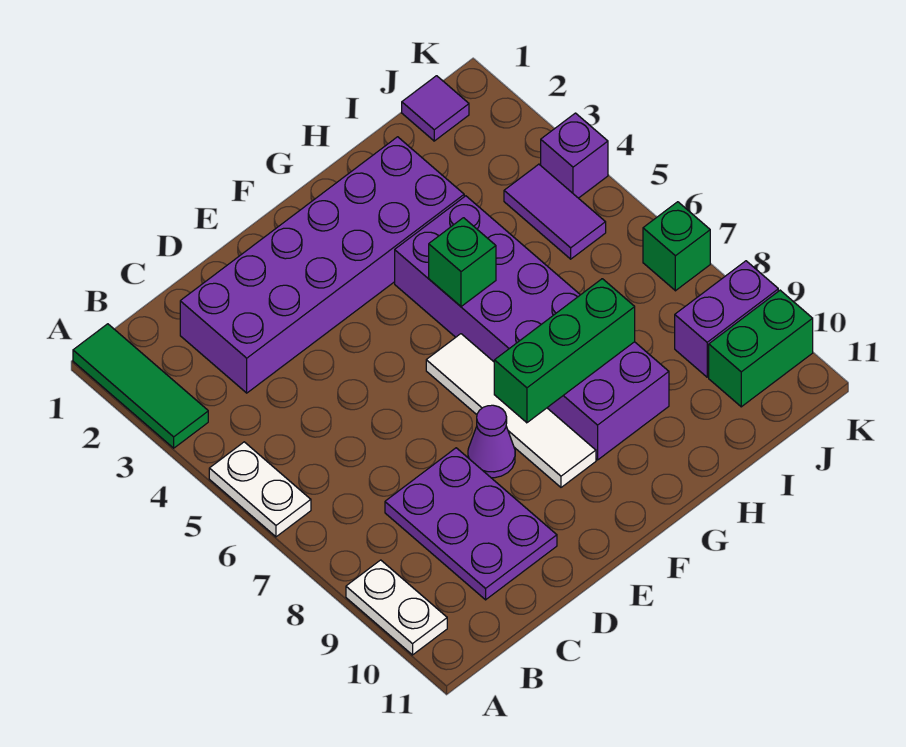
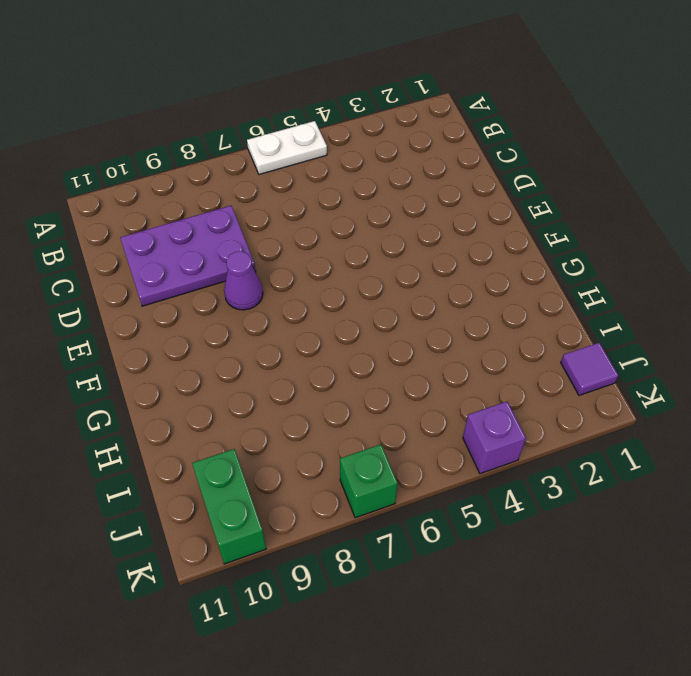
none -> green tile A1:A3 level 1
none -> white plate A9:A10 level 1
none -> purple brick C2:H3 level 1

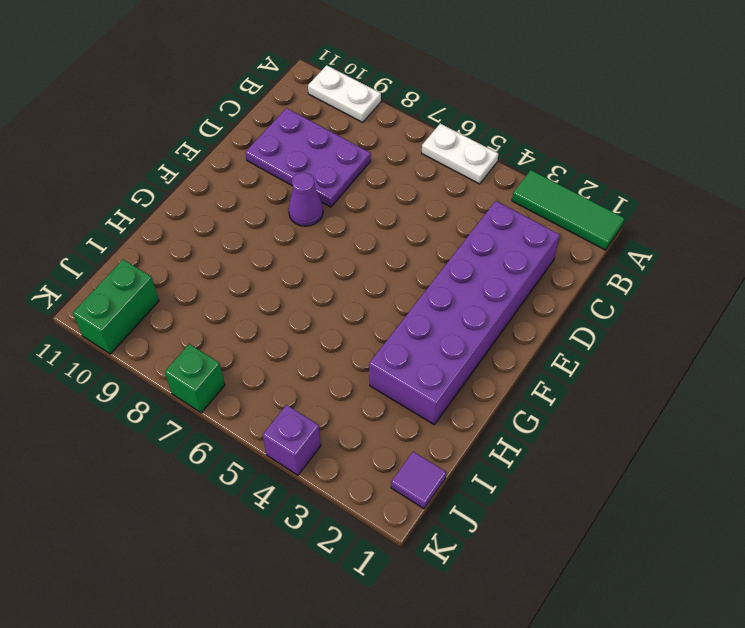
none -> white tile F6:F9 level 1
none -> purple brick G4:H9 level 1
none -> purple tile J4:J5 level 1

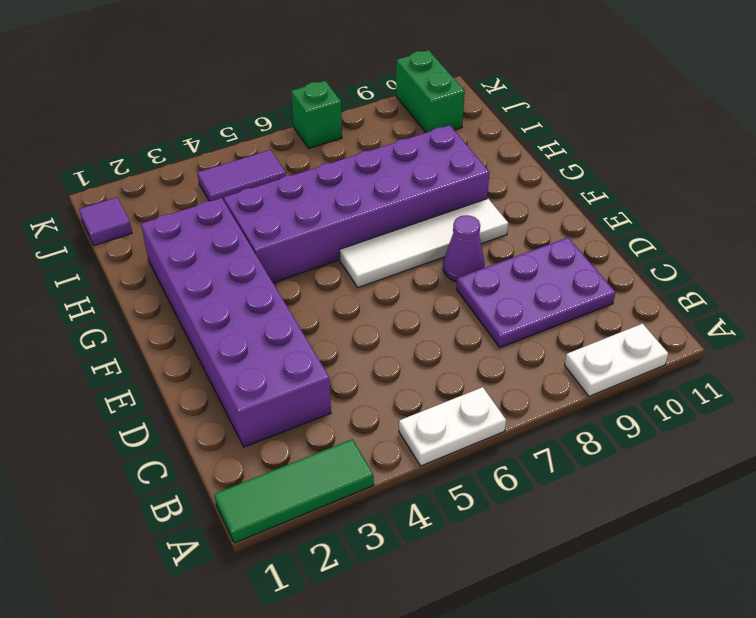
none -> purple brick J9:K9 level 1
none -> purple brick K4 level 1
none -> green brick F8:H8 level 2

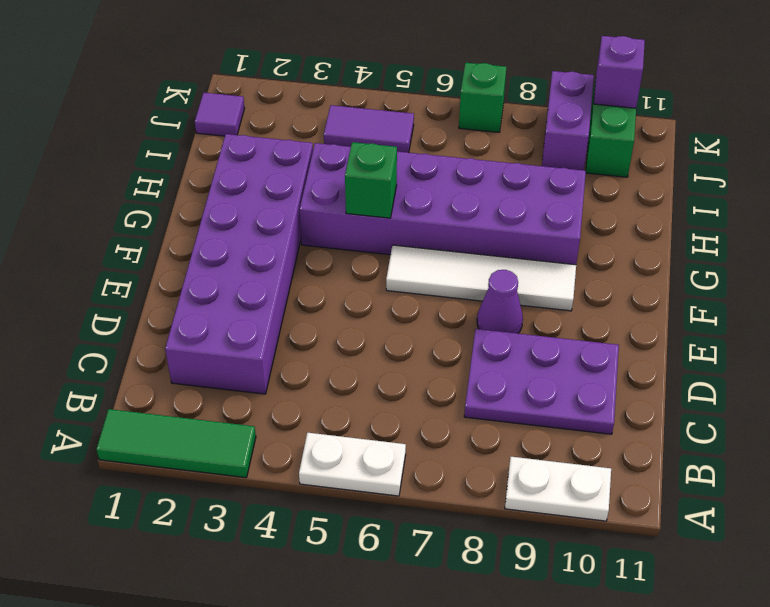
purple brick K10 level 2 -> purple brick K4 level 1
none -> green brick F8:H8 level 2

